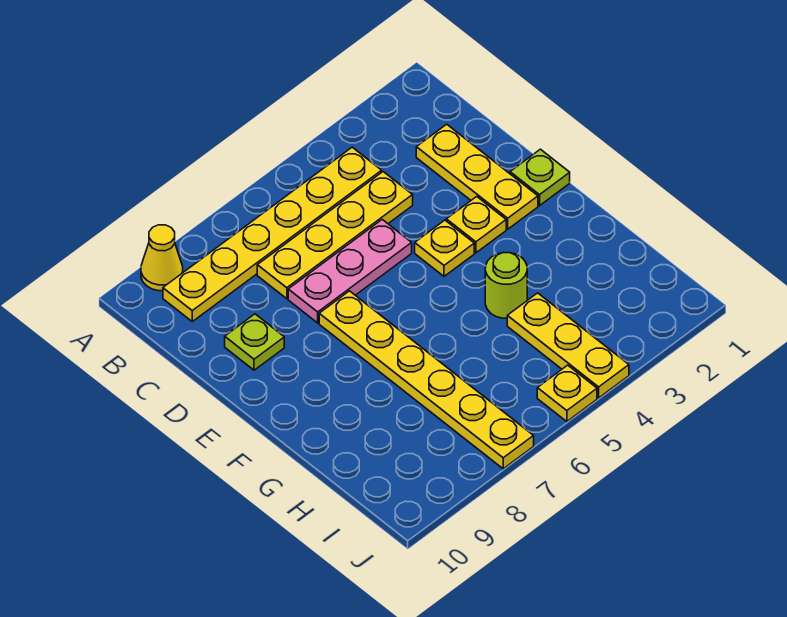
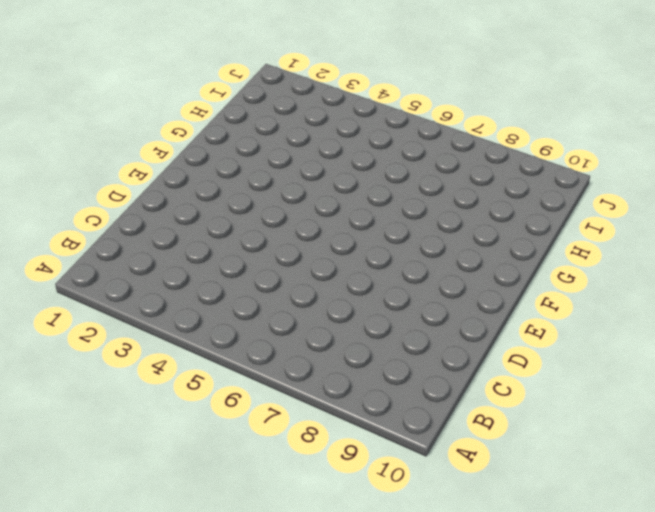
none -> yellow cone A9 level 1
none -> yellow plate B4:B9 level 1
none -> yellow plate C2:E2 level 1

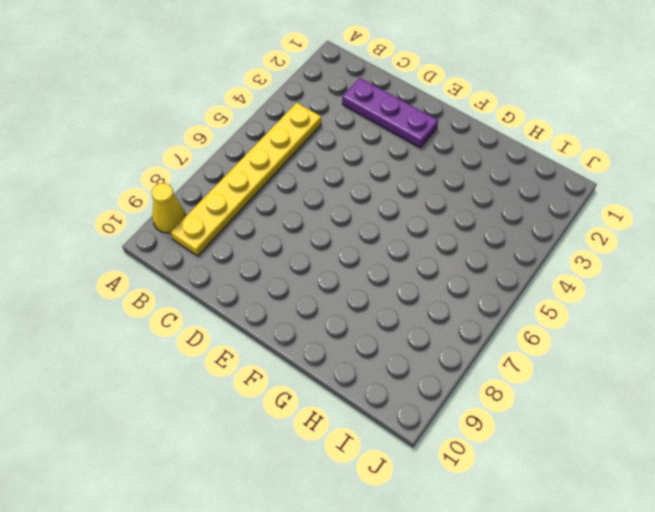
purple plate C2:E2 level 1 -> yellow plate C2:E2 level 1
none -> yellow plate C4:C7 level 1
none -> pink plate D5:D7 level 1
none -> lime plate D9 level 1

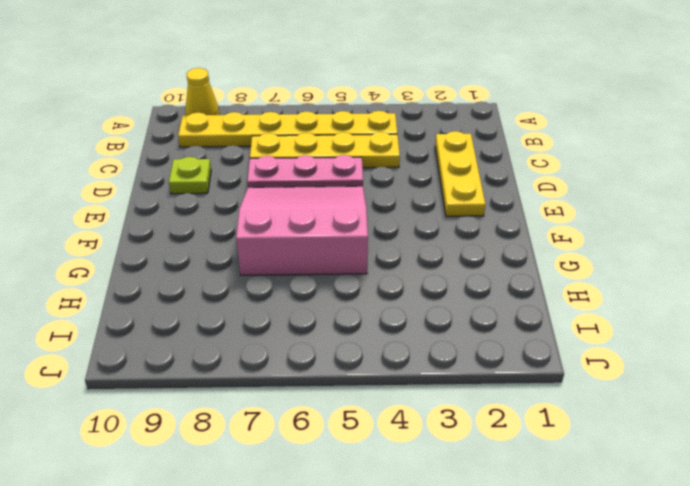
pink slope E5:G7 level 1 top G -> yellow plate E7:J7 level 1
none -> lime plate E1 level 1
none -> yellow plate E3 level 1
none -> yellow plate E4 level 1

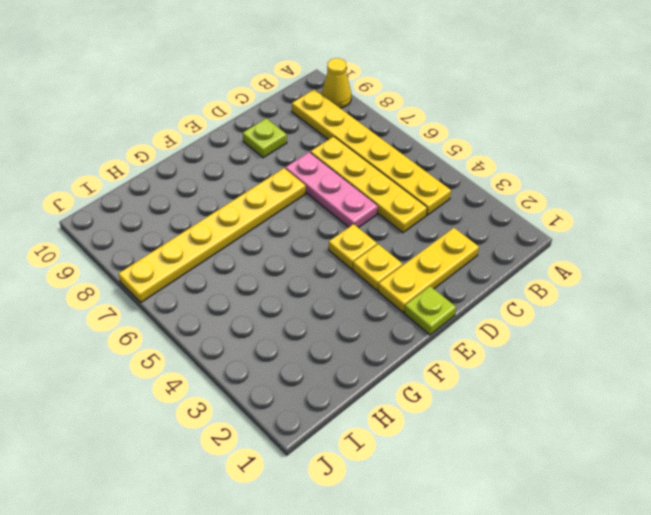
none -> lime round brick G4 level 1
none -> yellow plate H4:J4 level 1
none -> yellow plate J5 level 1

